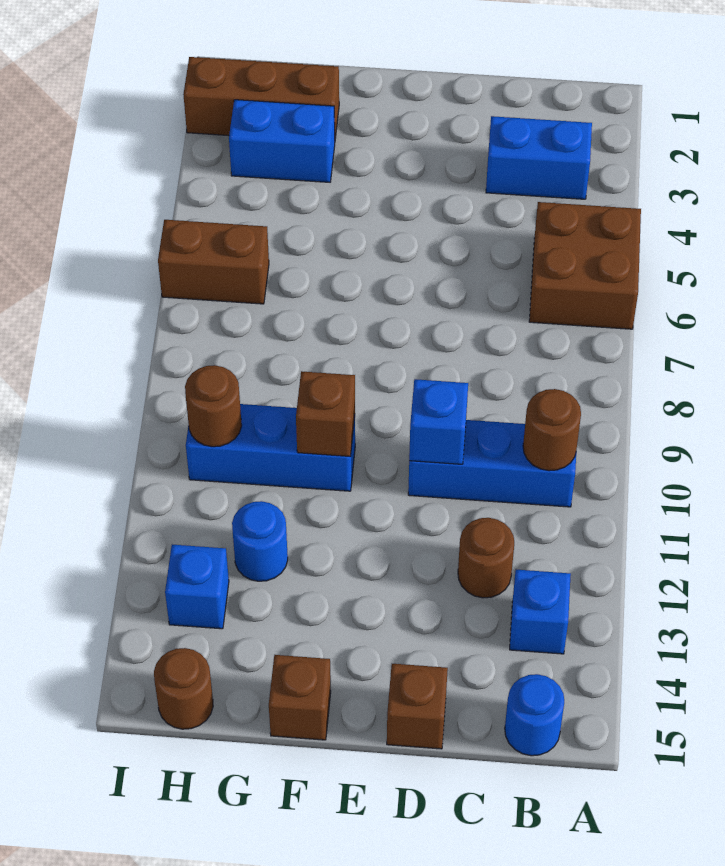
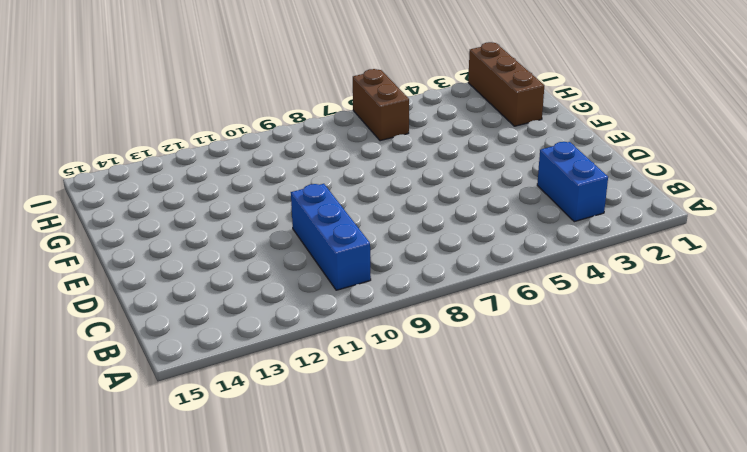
none -> brown brick A5:B6 level 1
none -> blue brick B13 level 1
none -> blue round brick B15 level 1

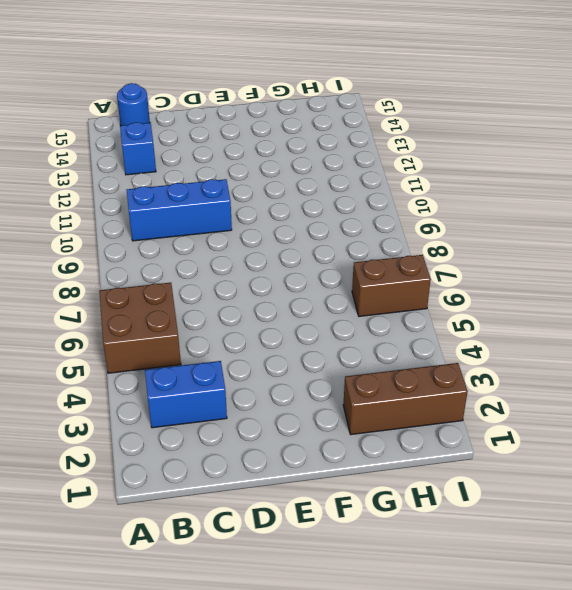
none -> brown round brick C12 level 1
none -> brown brick D15 level 1
none -> blue brick F10:H10 level 1

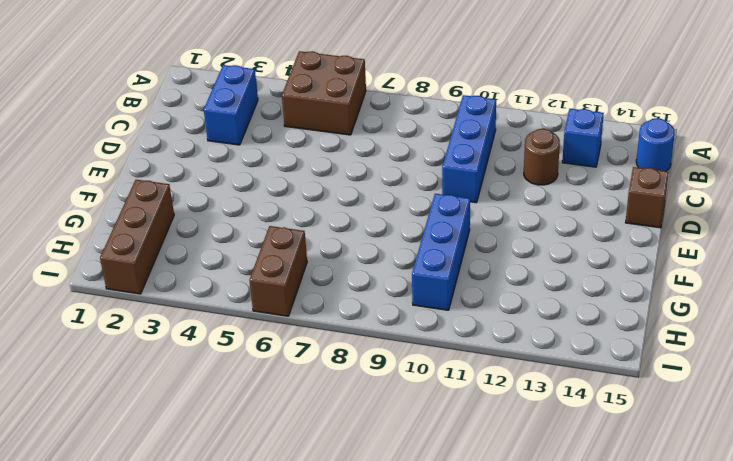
none -> brown brick F15 level 1
none -> blue brick G3:H3 level 1
none -> blue round brick G12 level 1

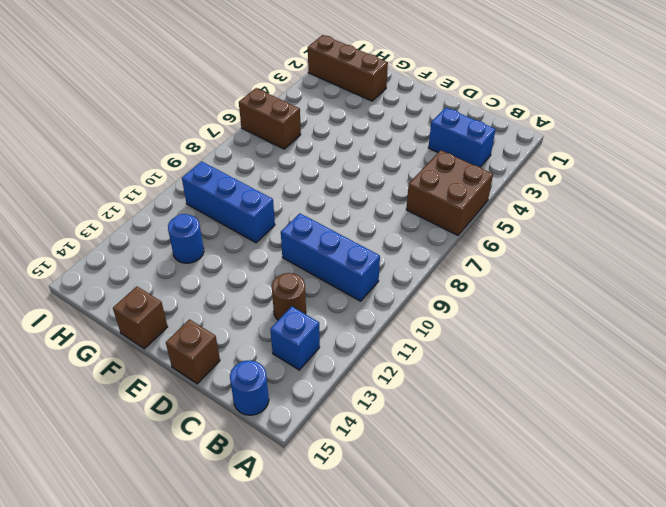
none -> blue brick G3:H3 level 1
none -> blue brick H13 level 1
none -> brown round brick H15 level 1

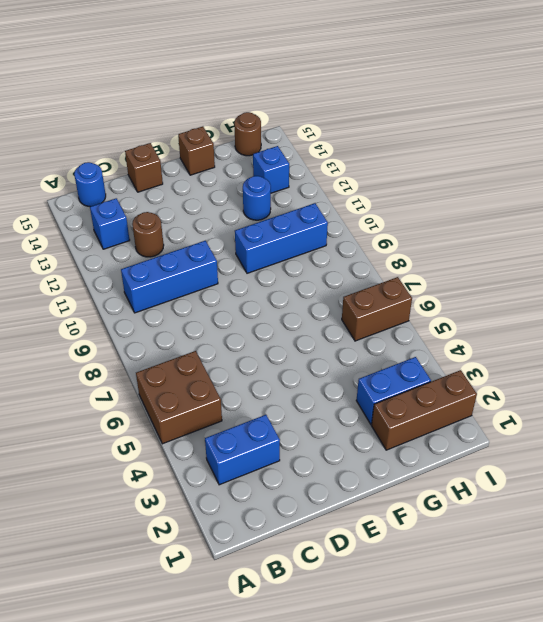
none -> brown round brick B10 level 2
none -> blue brick D10 level 2
none -> brown brick F10 level 2

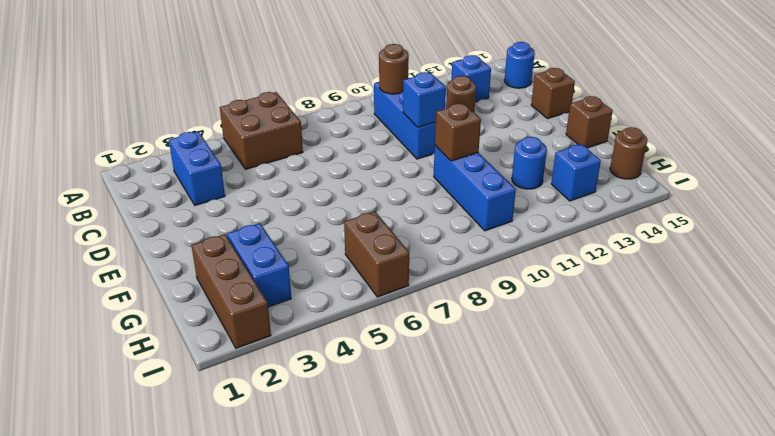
none -> brown round brick H10 level 2

